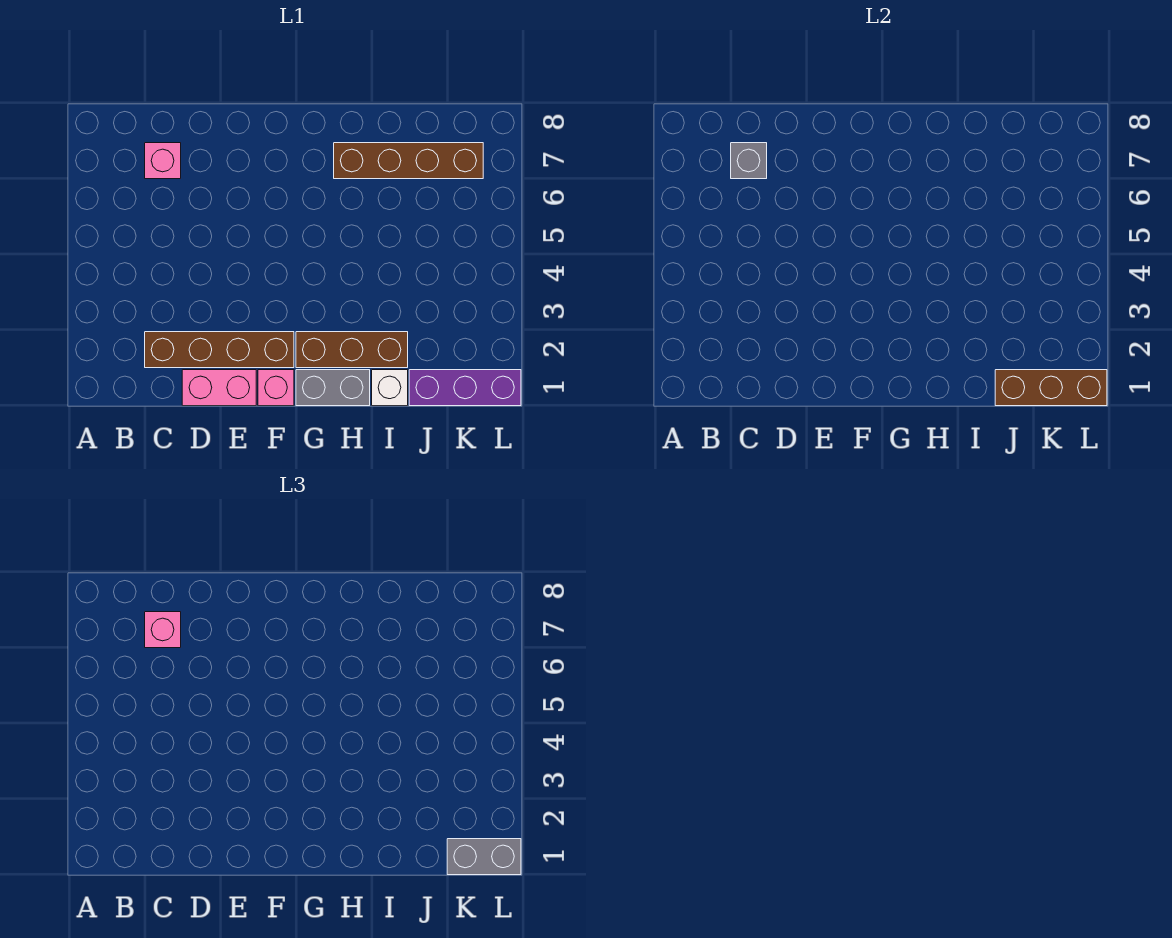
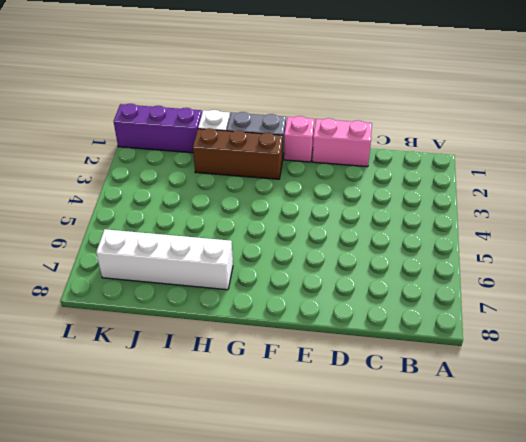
white brick H7:K7 level 1 -> brown brick H7:K7 level 1
none -> brown brick C2:F2 level 1
none -> pink brick C7 level 1
none -> grey brick C7 level 2

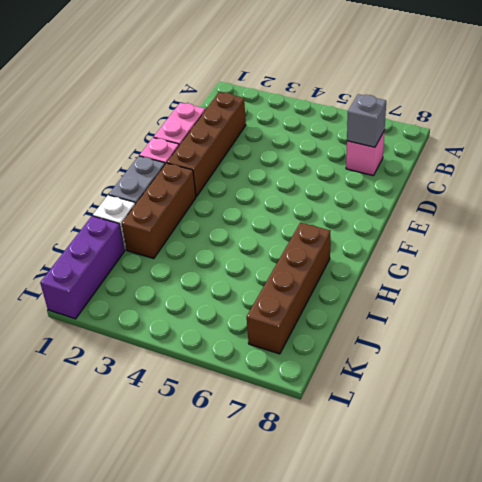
none -> brown brick J1:L1 level 2
none -> pink brick C7 level 3
none -> grey brick K1:L1 level 3

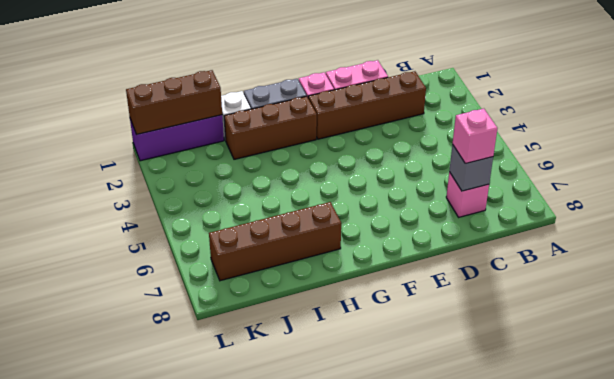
none -> grey brick K1:L1 level 3

